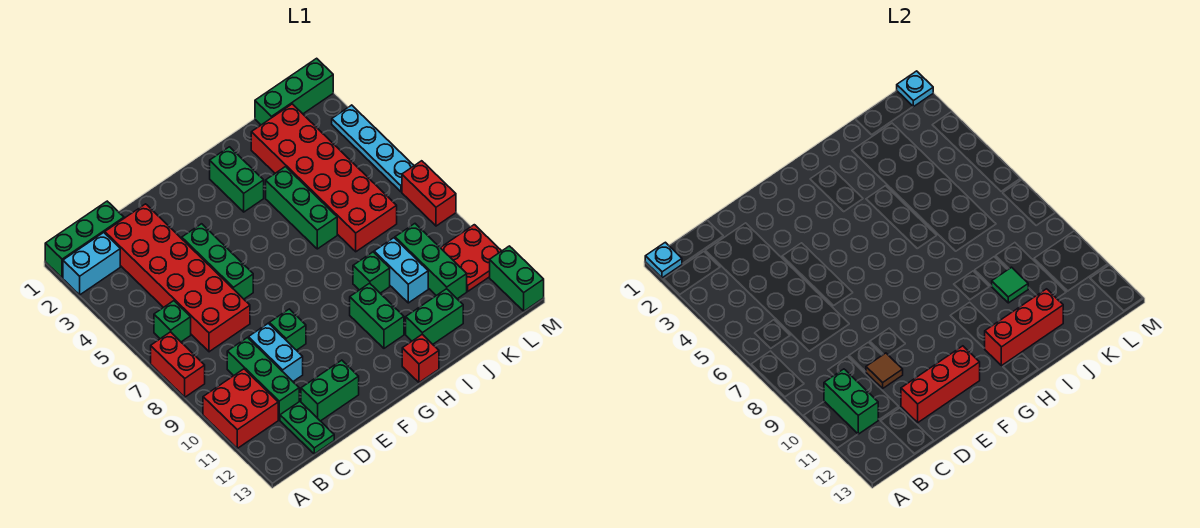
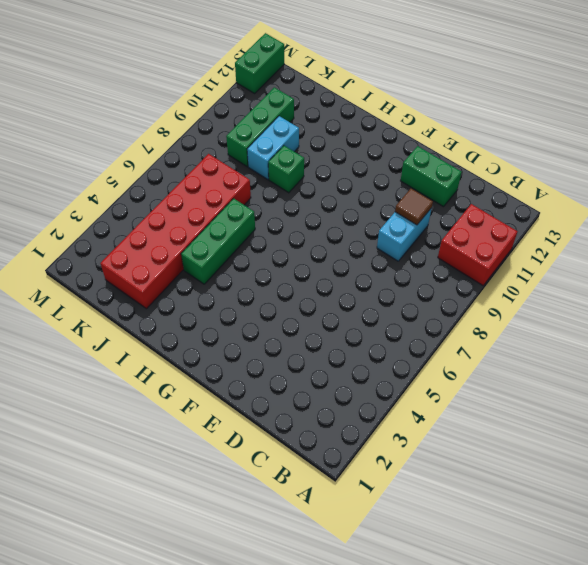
none -> green brick A1:C1 level 1
none -> cyan brick A2:B2 level 1
none -> red brick A7:A8 level 1
none -> green brick B6 level 1

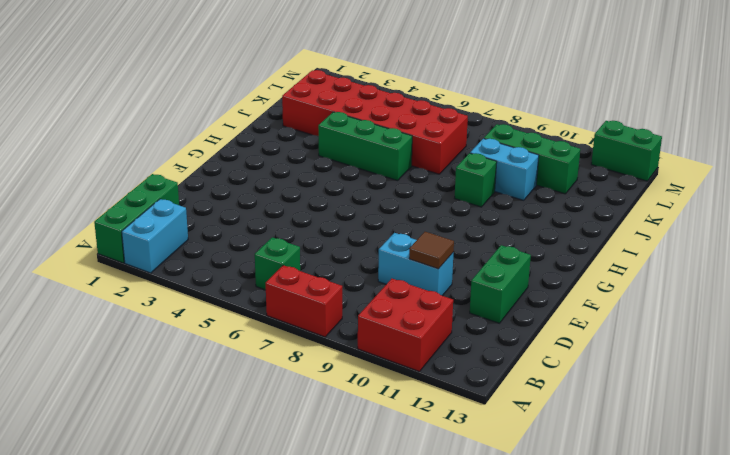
none -> red brick C2:D7 level 1
none -> green brick C9:C11 level 1
none -> green plate C12:C13 level 1
none -> green brick E4:E6 level 1

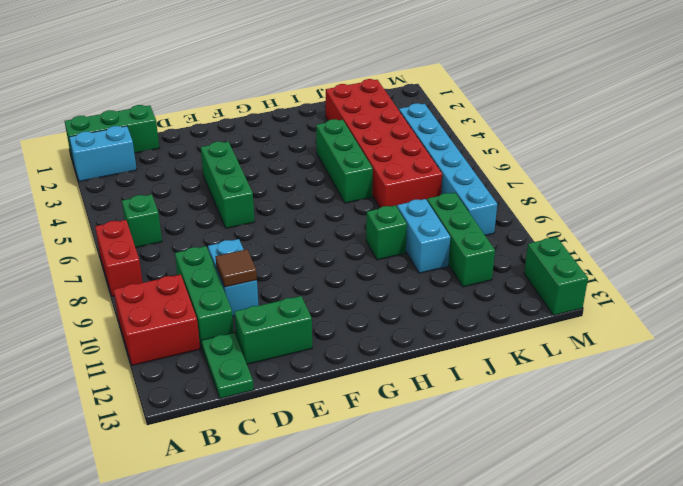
cyan brick L4:L9 level 1 -> none
none -> red brick C2:D7 level 1
none -> green brick E9 level 1
none -> green brick H2:H3 level 1
none -> green brick H10:H11 level 1

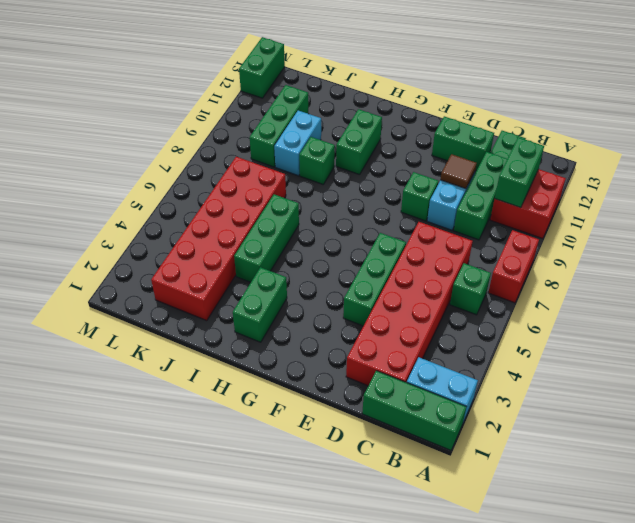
none -> red brick H13 level 1
none -> green brick I12:J12 level 1
none -> green brick K1:M1 level 1
none -> red plate L10:M11 level 1

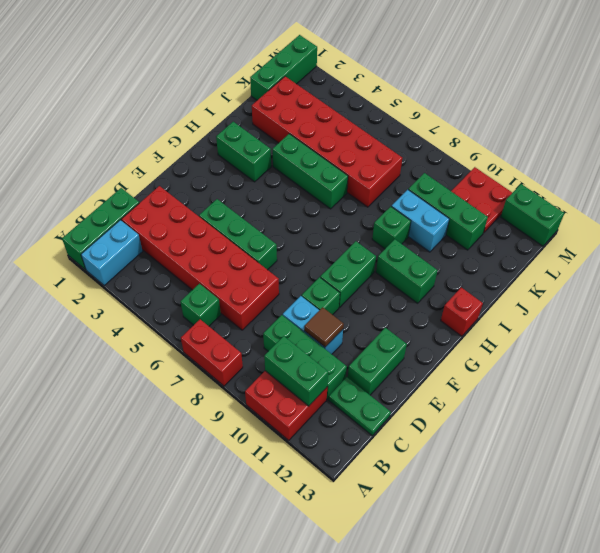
green brick F9:G9 level 1 -> green brick I12:J12 level 1
none -> cyan plate M3:M6 level 1
none -> red brick M7:M8 level 1
none -> cyan plate A1 level 2
none -> red brick D12:F12 level 2

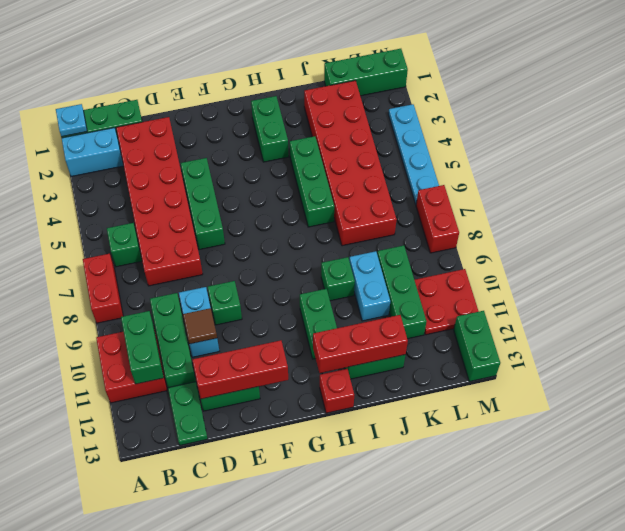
none -> green tile J10 level 2
none -> cyan plate M1 level 2

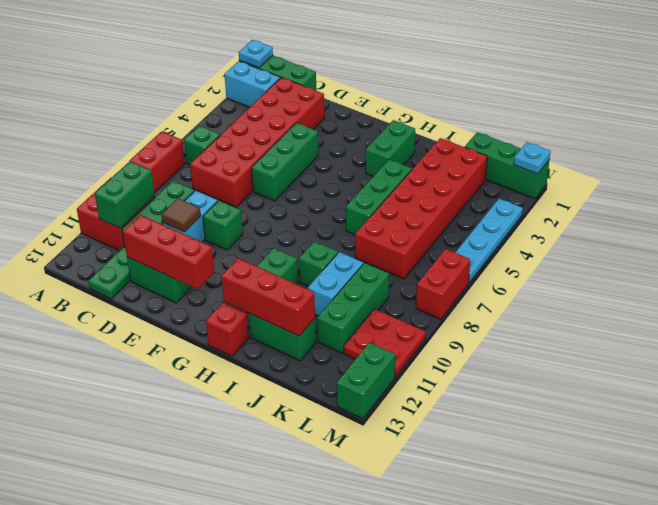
none -> green tile J10 level 2

